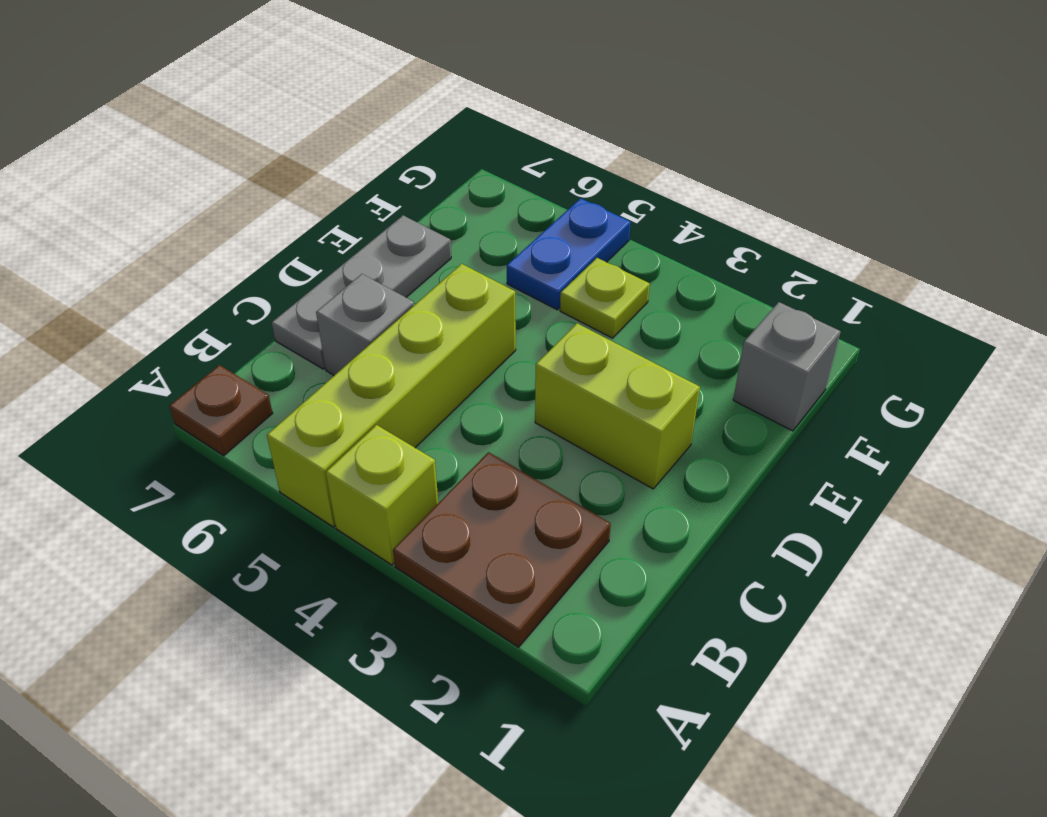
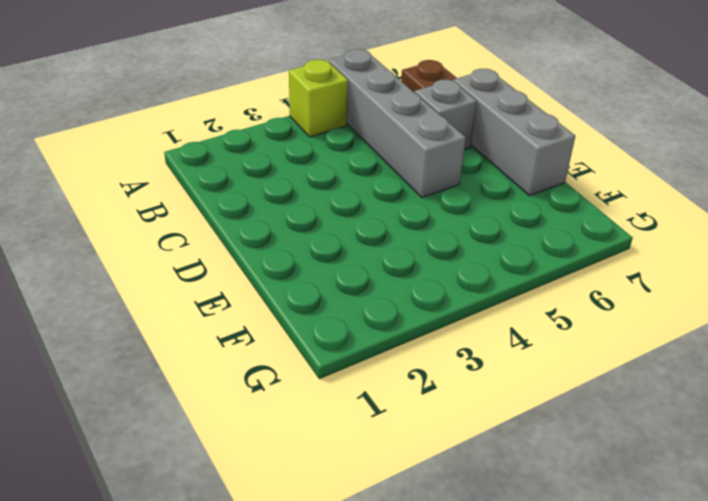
grey brick A5:D5 level 1 -> lime brick A5:D5 level 1
grey brick C7:E7 level 1 -> grey plate C7:E7 level 1
none -> brown plate A2:B3 level 1
none -> lime brick D2:D3 level 1

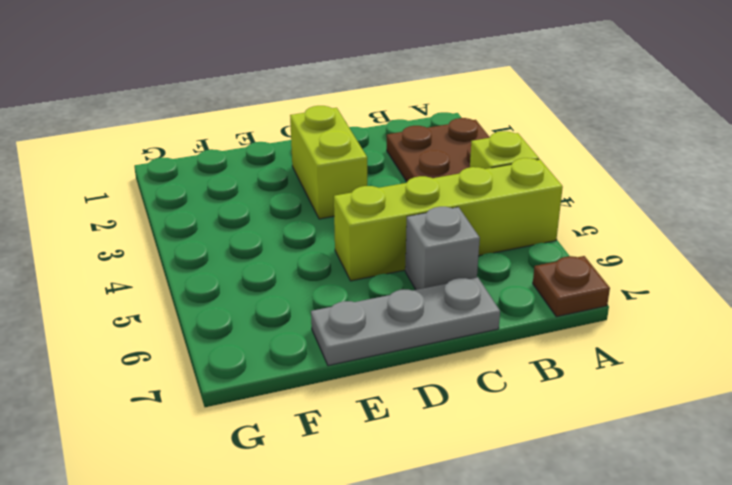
none -> grey brick F1 level 1
none -> lime plate F4 level 1

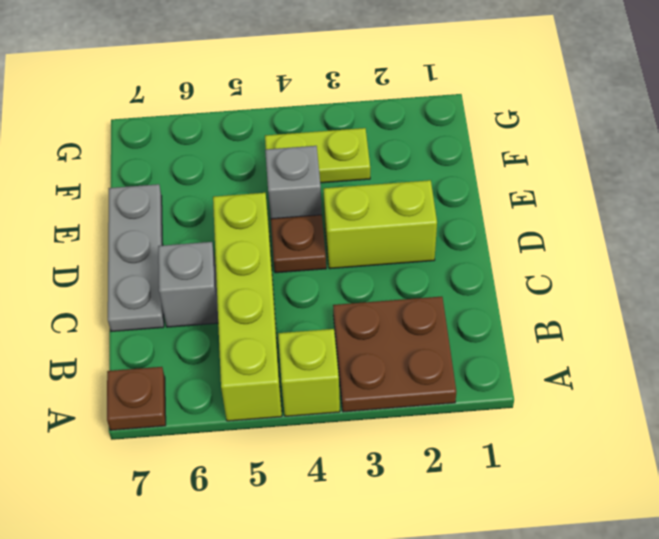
brown plate D4 level 1 -> none
grey brick E4 level 1 -> grey brick F1 level 1
lime plate F3:F4 level 1 -> lime plate F4 level 1
none -> blue plate F5:G5 level 1

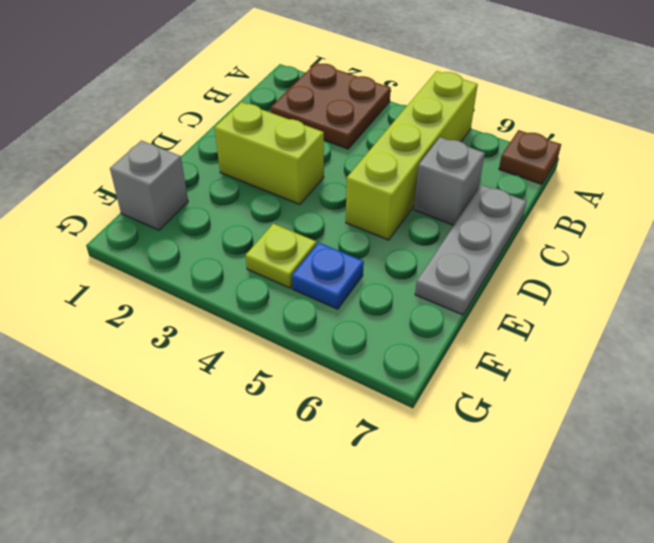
blue plate F5 level 1 -> blue plate F5:G5 level 1
none -> lime brick A4 level 1

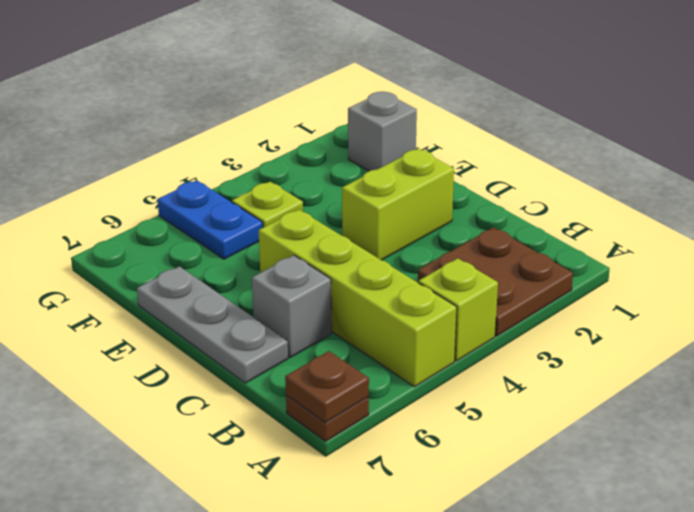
brown plate A7 level 2 -> none

